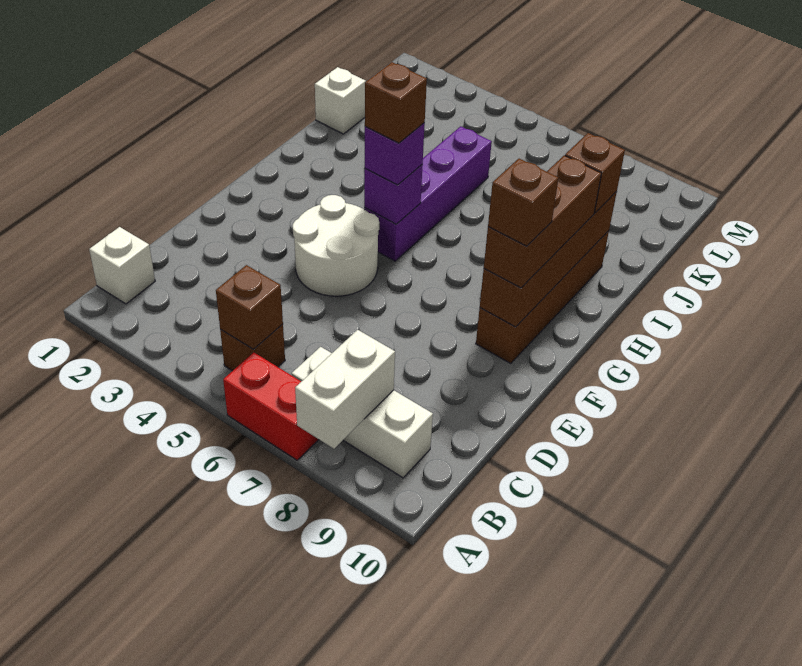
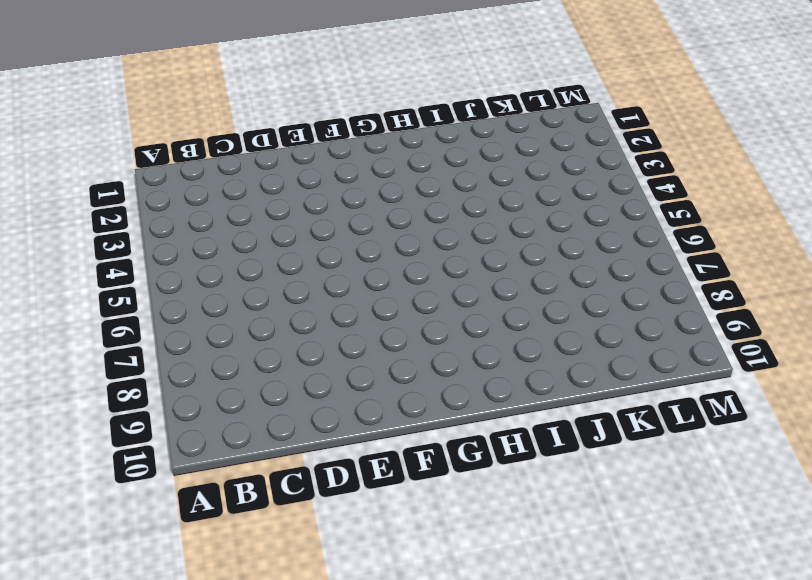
none -> red brick A6:A7 level 1
none -> white brick B1 level 1
none -> brown brick B5 level 1

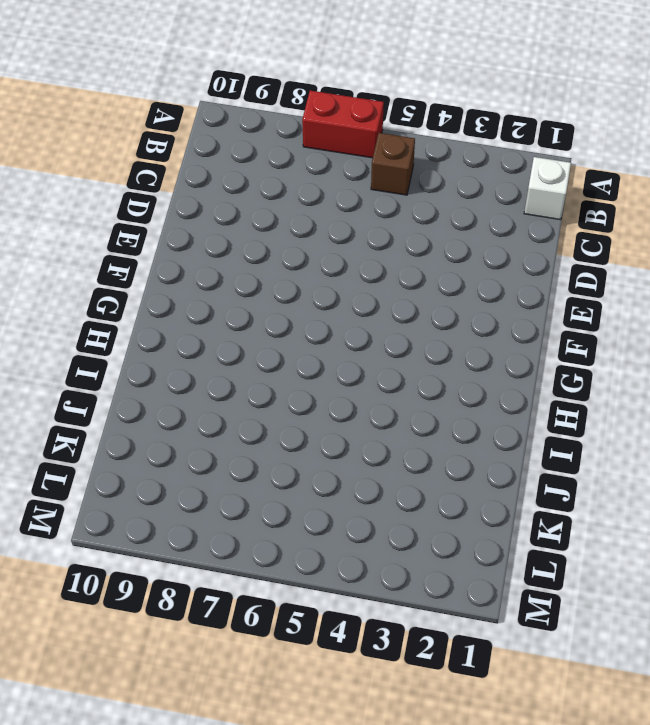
none -> white brick B7:B9 level 1
none -> white round brick E4:F5 level 1
none -> brown brick F9:I9 level 1

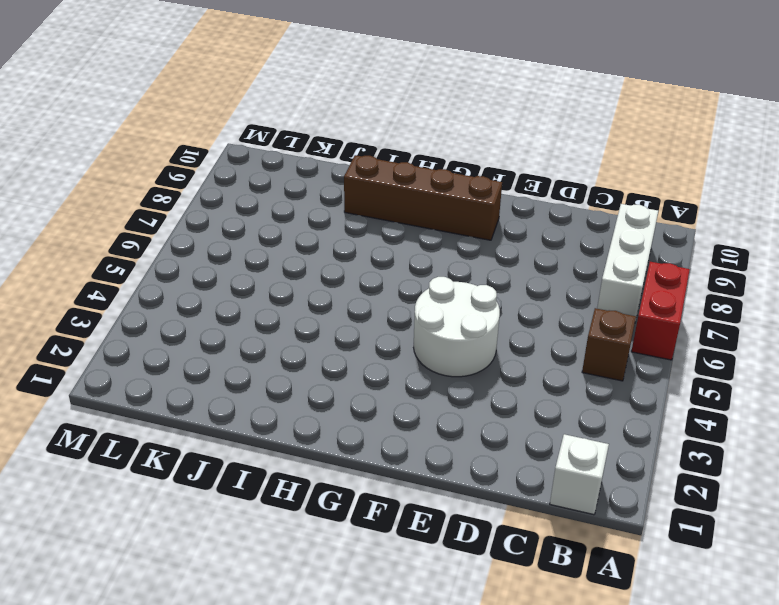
none -> purple brick G5:J5 level 1
none -> white brick J1 level 1
none -> white brick A8:B8 level 2

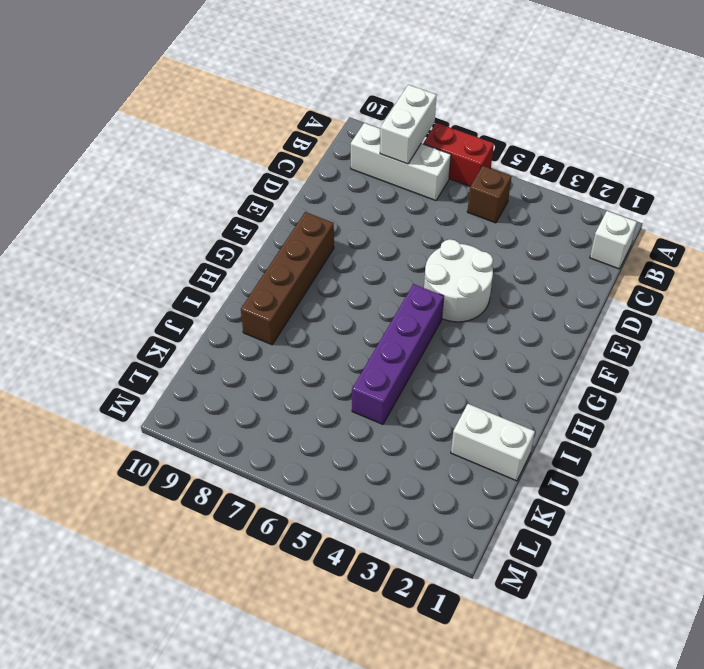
white brick J1:J2 level 1 -> white brick J1 level 1
none -> brown brick B5 level 2
none -> brown brick F9:I9 level 2
none -> purple brick G5 level 2

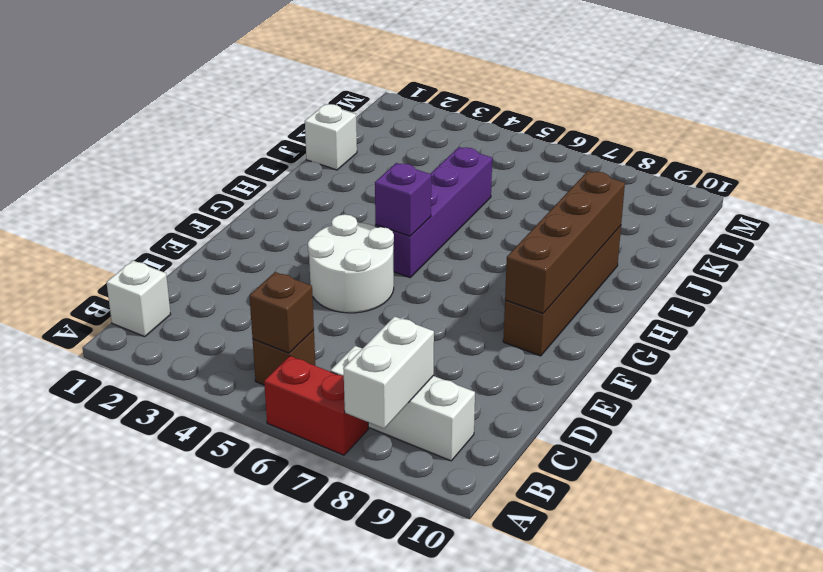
none -> brown brick F9:H9 level 3
none -> purple brick G5 level 3
none -> brown brick I9 level 3

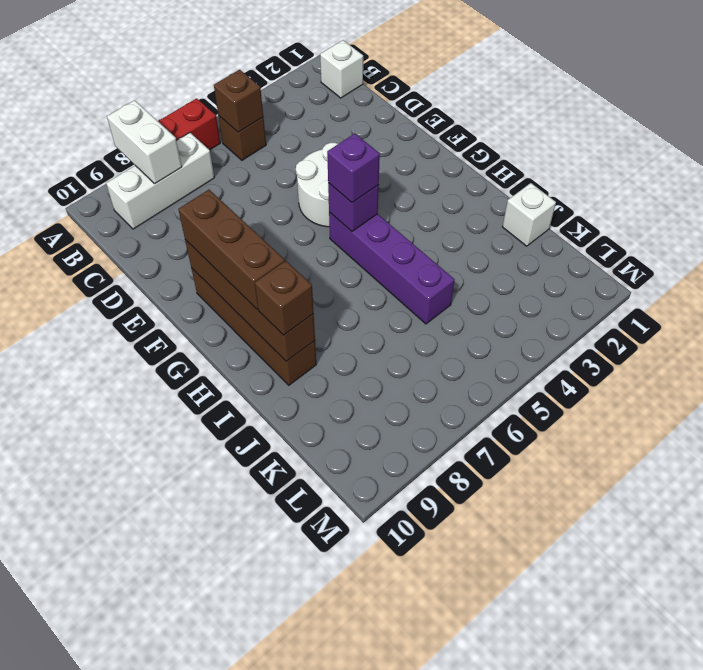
none -> brown brick F9 level 4
none -> brown brick G5 level 4

